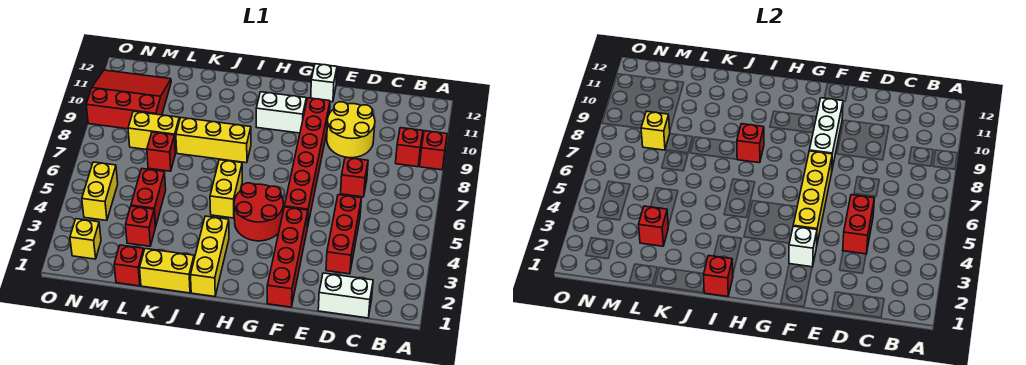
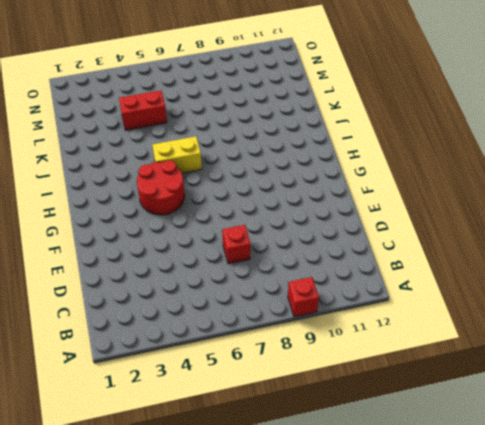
none -> red brick B9 level 1
none -> white brick C1:D1 level 1
none -> red brick D3:D5 level 1
none -> yellow round brick D9:E10 level 1

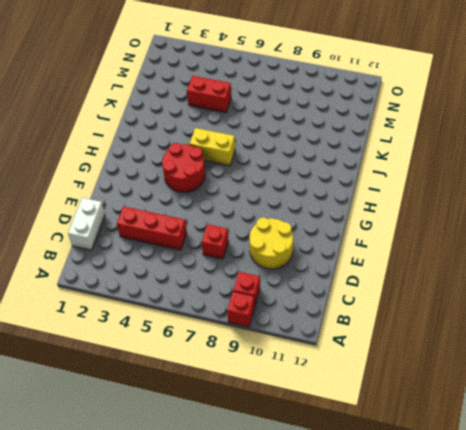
none -> red brick F1:F4 level 1
none -> red brick F5:F10 level 1
none -> white brick F12 level 1
none -> white brick G10:H10 level 1

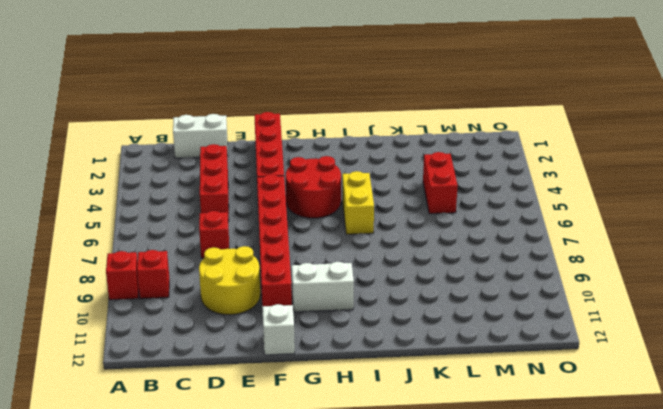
none -> yellow brick I1:I3 level 1
none -> yellow brick I8:K8 level 1
none -> yellow brick J1:K1 level 1
none -> red brick L1 level 1

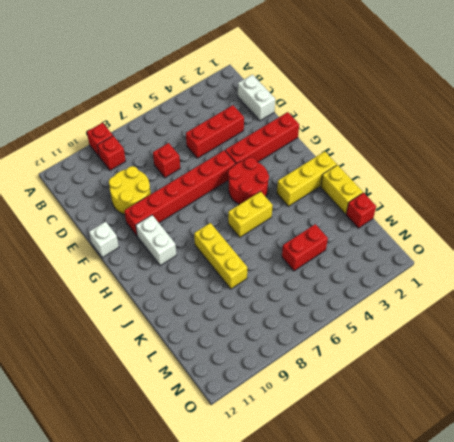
none -> red brick L3 level 1
none -> red brick L7 level 1
none -> yellow brick L8:M8 level 1
none -> red slope M9:O11 level 1 top 9

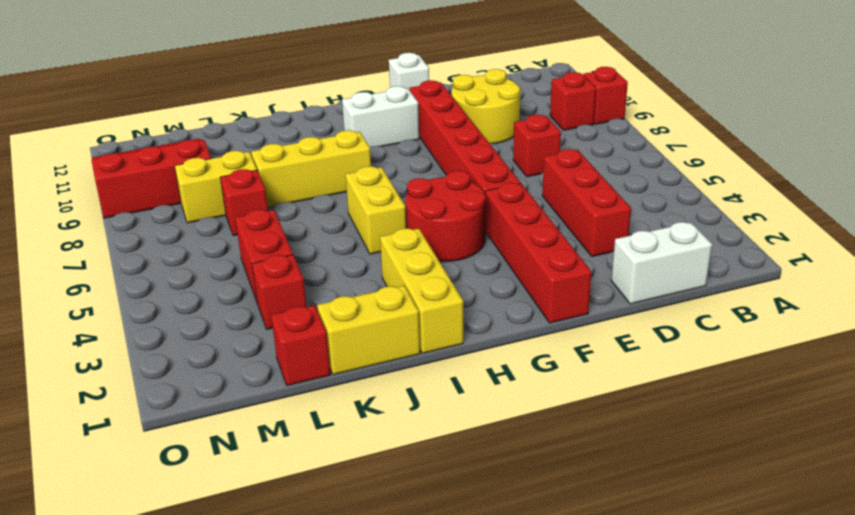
none -> yellow brick N2 level 1
none -> yellow brick N4:N5 level 1
none -> red brick D4:D5 level 2
none -> white brick F3 level 2

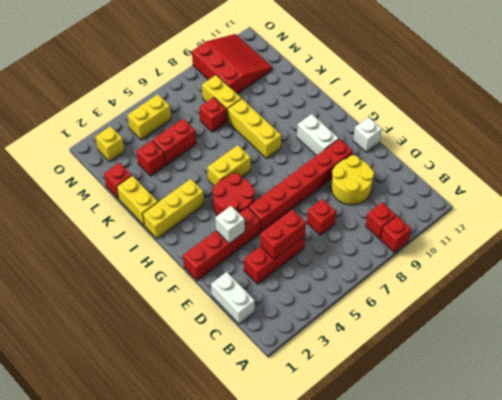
none -> yellow brick F4:F7 level 2
none -> white brick F8:F10 level 2
none -> red brick I1 level 2
none -> red brick I8 level 2

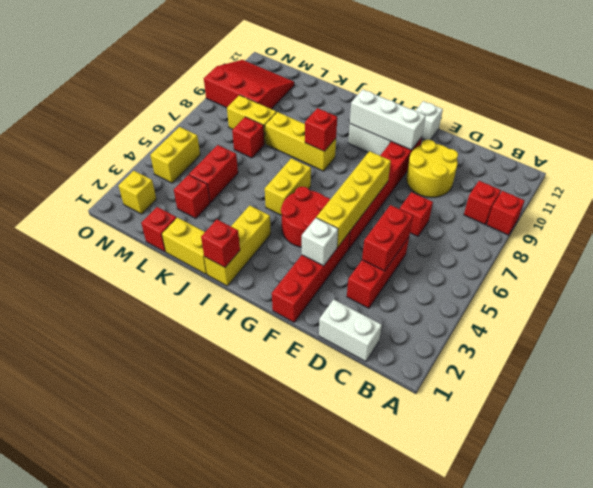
white brick F10:H10 level 2 -> white brick F8:F10 level 2
none -> red brick L3 level 2
none -> yellow brick M8 level 2

